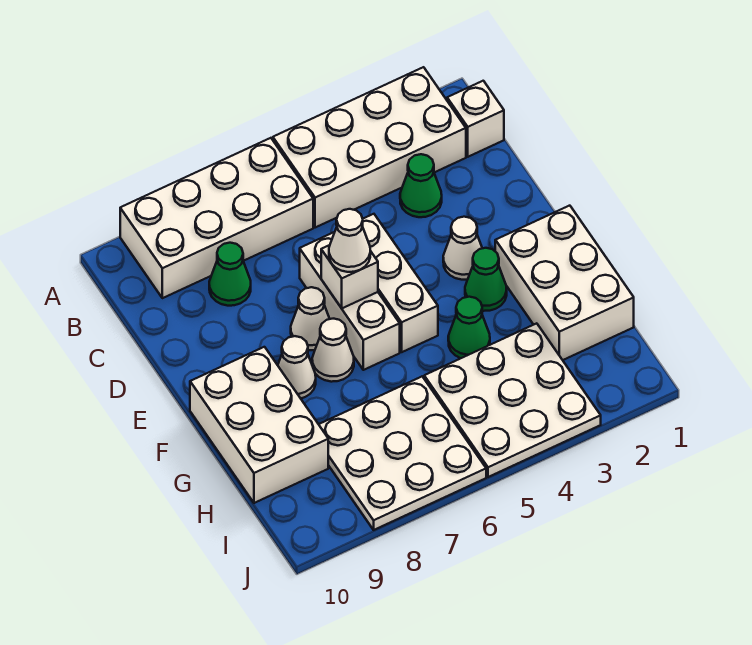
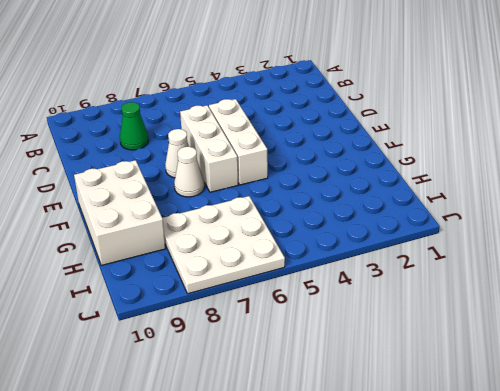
none -> white brick A2:B5 level 1
none -> white brick A6:B9 level 1
none -> white brick B1 level 1

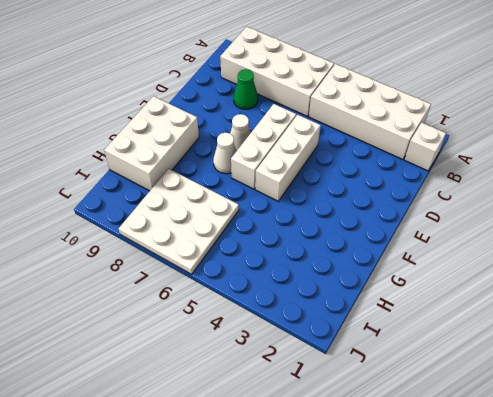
none -> green cone C3 level 1
none -> white cone E3 level 1
none -> white brick F1:H2 level 1

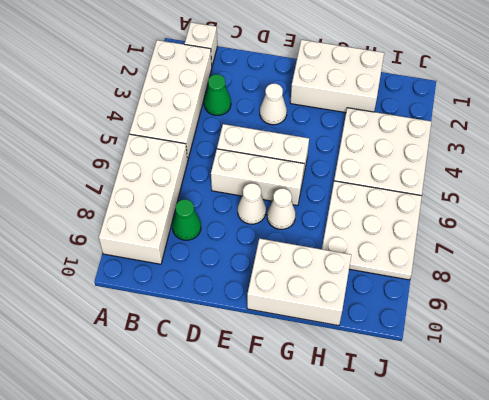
none -> green cone F3 level 1
none -> white cone F8 level 1
none -> green cone G4 level 1

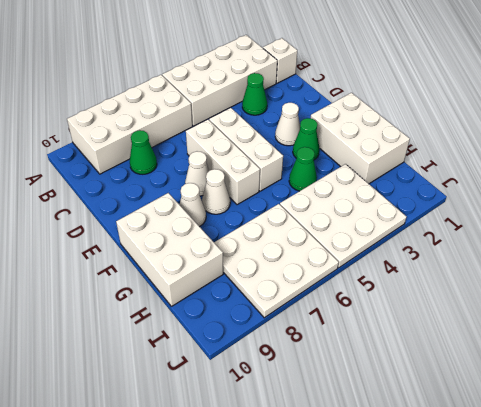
none -> white brick E6 level 2
none -> white cone E6 level 3

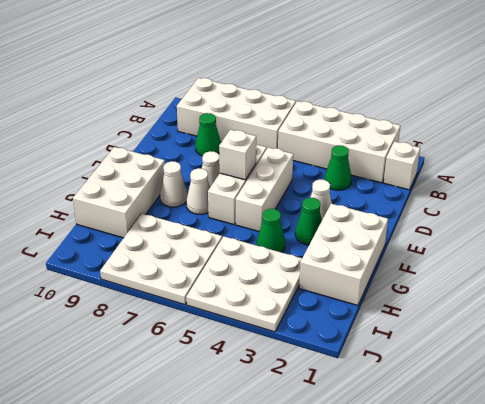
none -> white cone E6 level 3

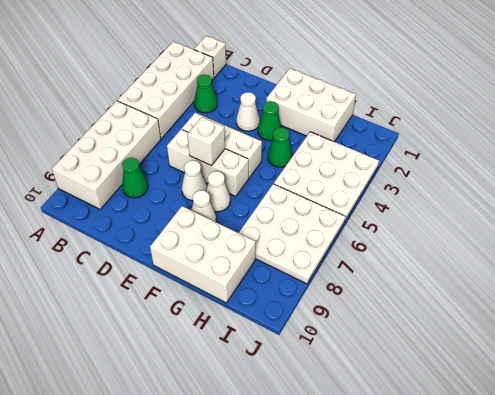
none -> white cone E6 level 3

